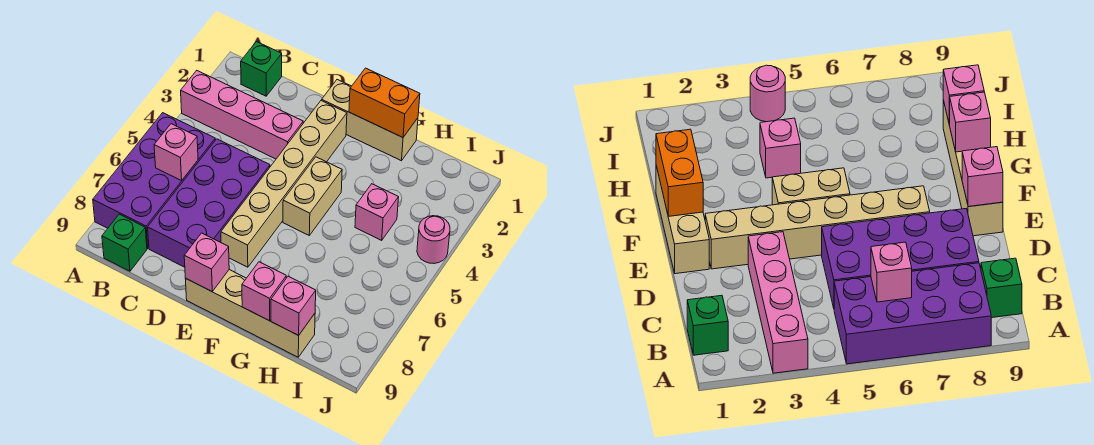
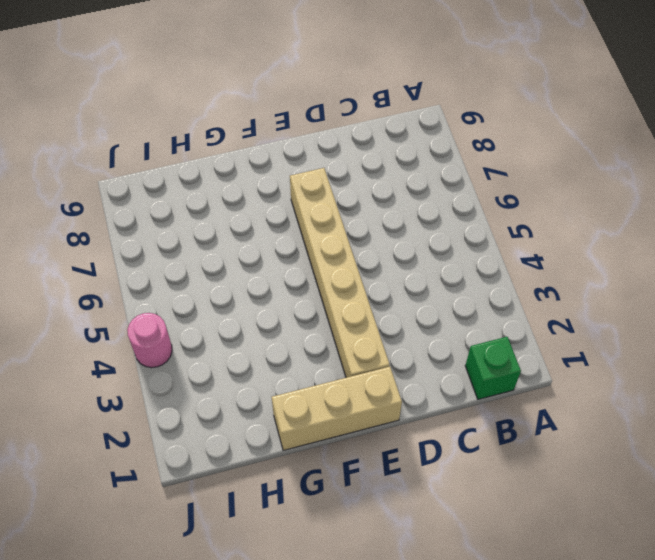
none -> pink brick A3:D3 level 1
none -> purple brick A5:B8 level 1
none -> green brick B9 level 1

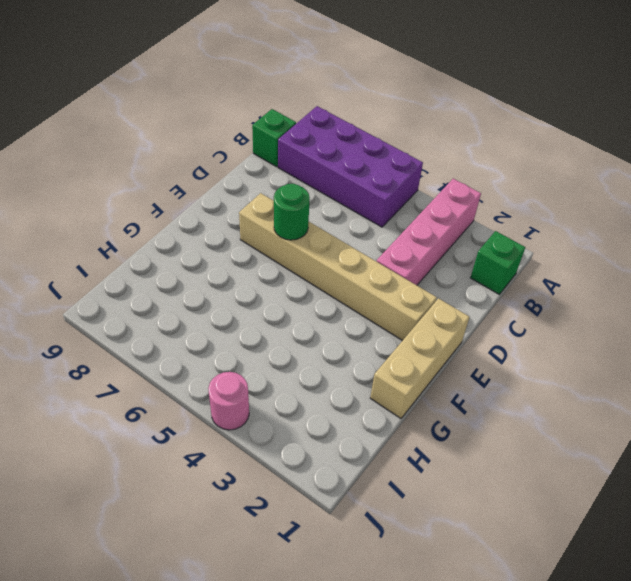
green round brick E6 level 2 -> none
none -> purple brick C5:D8 level 1
none -> tan brick E9:H9 level 1
none -> tan brick F4:F5 level 1

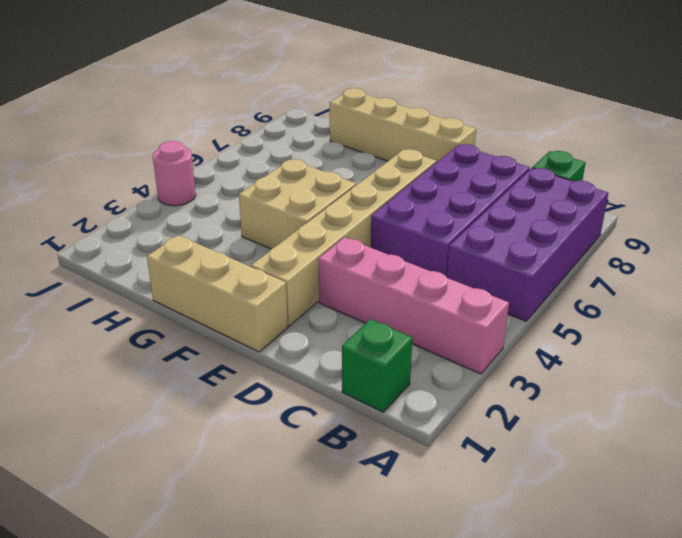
tan brick F4:G5 level 1 -> tan brick F4:F5 level 1
none -> pink brick H4 level 1
none -> pink brick B6 level 2
none -> pink brick E9 level 2

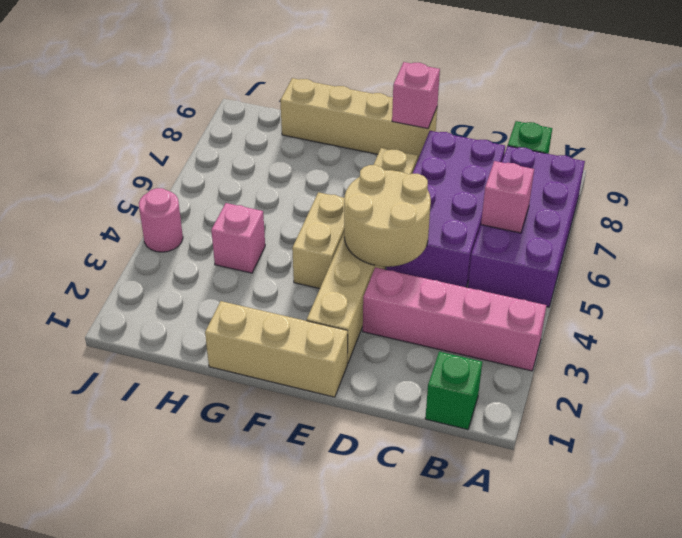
tan round brick D4:E5 level 2 -> none
none -> orange brick F1:G1 level 2
none -> pink brick G9 level 2
none -> pink brick H9 level 2

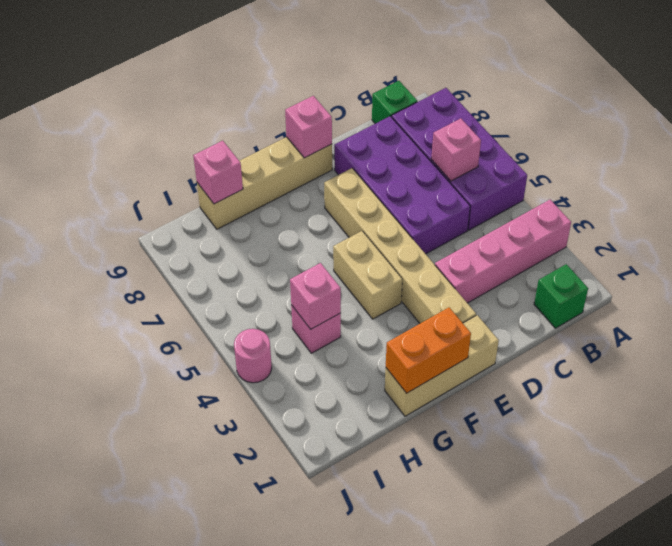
pink brick H4 level 2 -> pink brick G9 level 2

